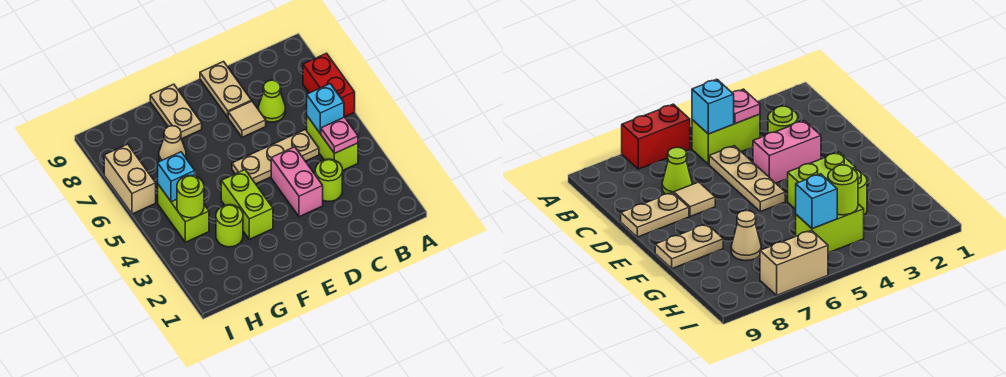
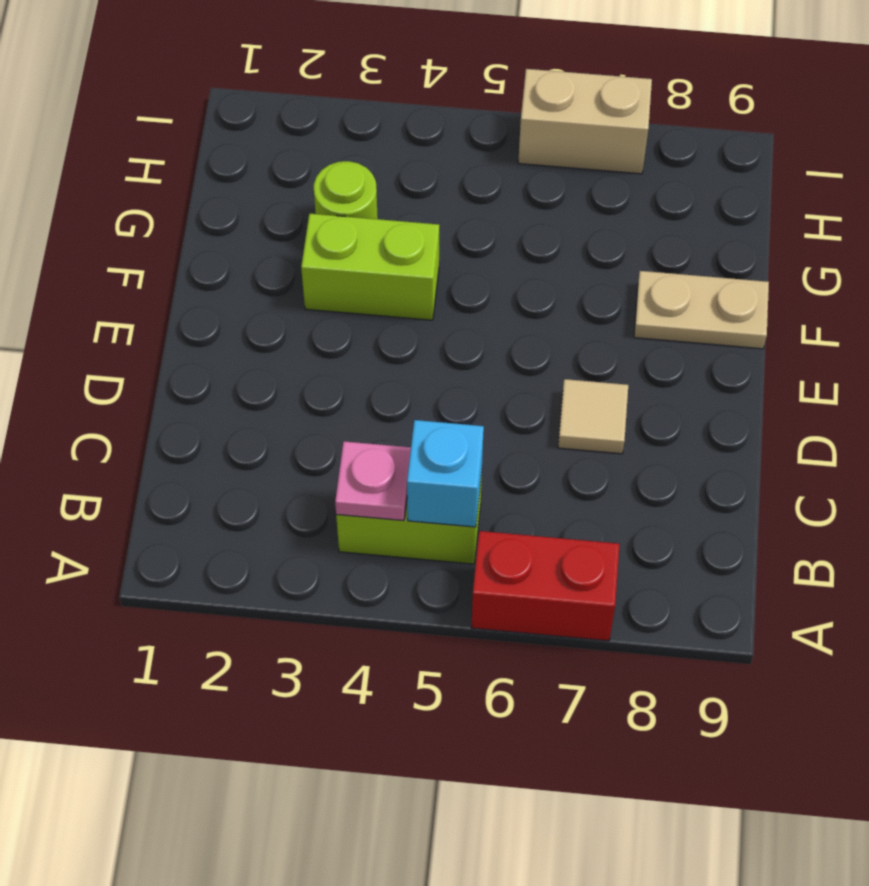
none -> lime round brick C3 level 1
none -> tan plate C5:E5 level 1
none -> lime cone C7 level 1

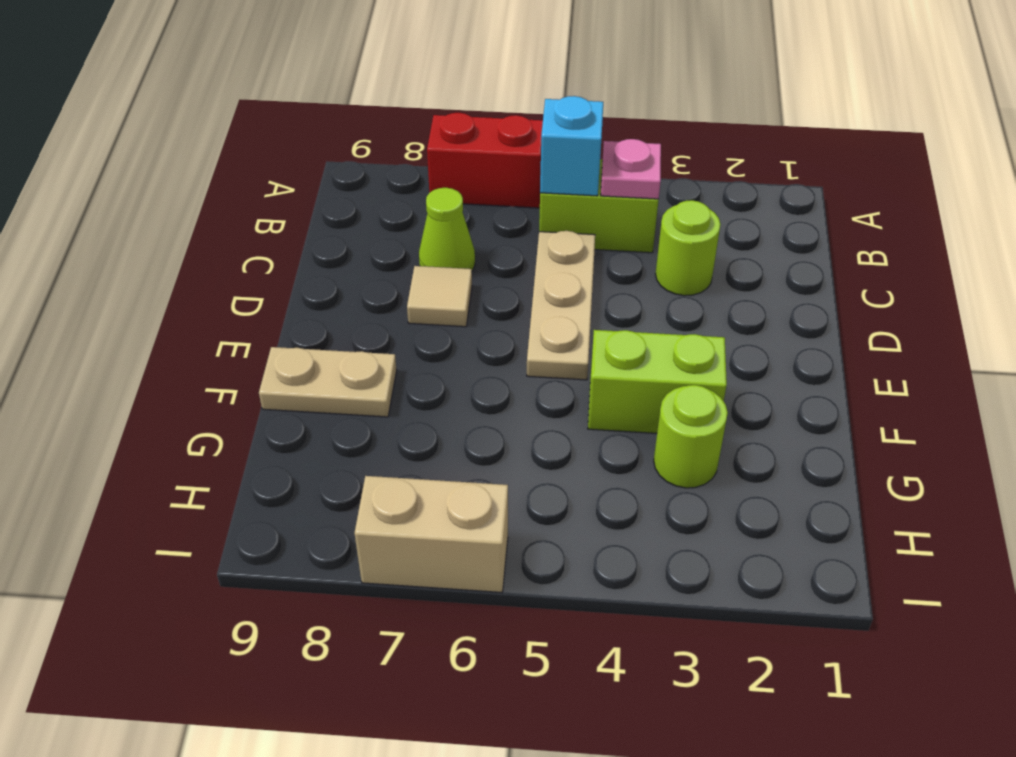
none -> pink brick D3:D4 level 1
none -> tan plate D8:D9 level 1
none -> tan cone G7 level 1

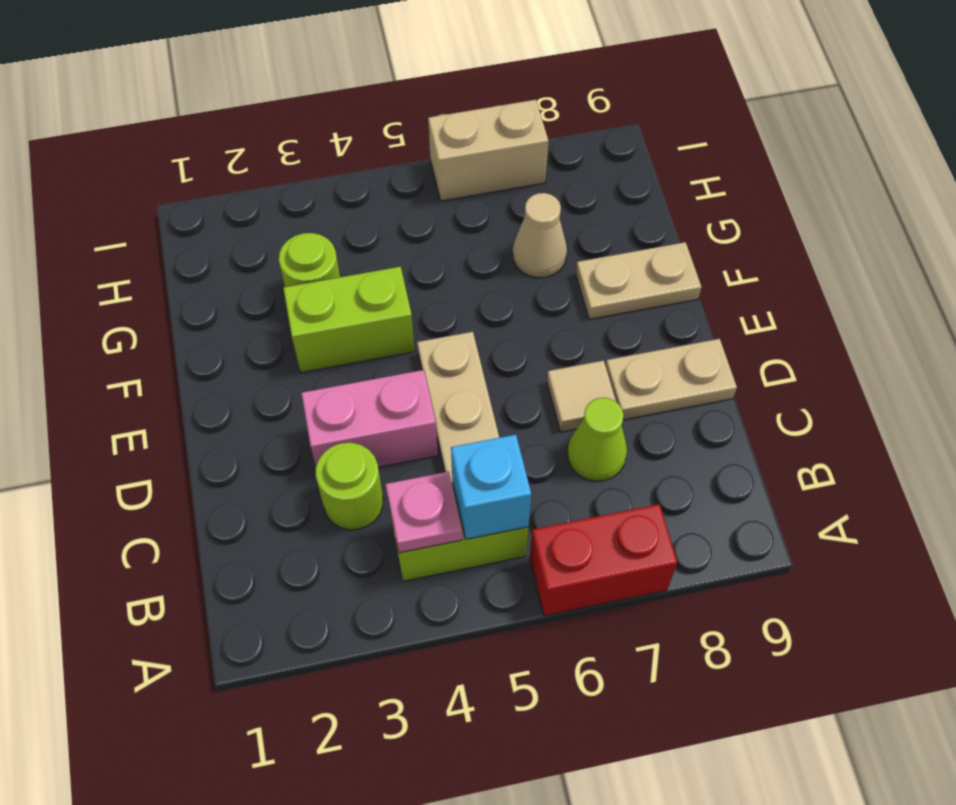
none -> lime brick H4:H5 level 1
none -> lime round brick H4 level 2
none -> cyan brick H5 level 2

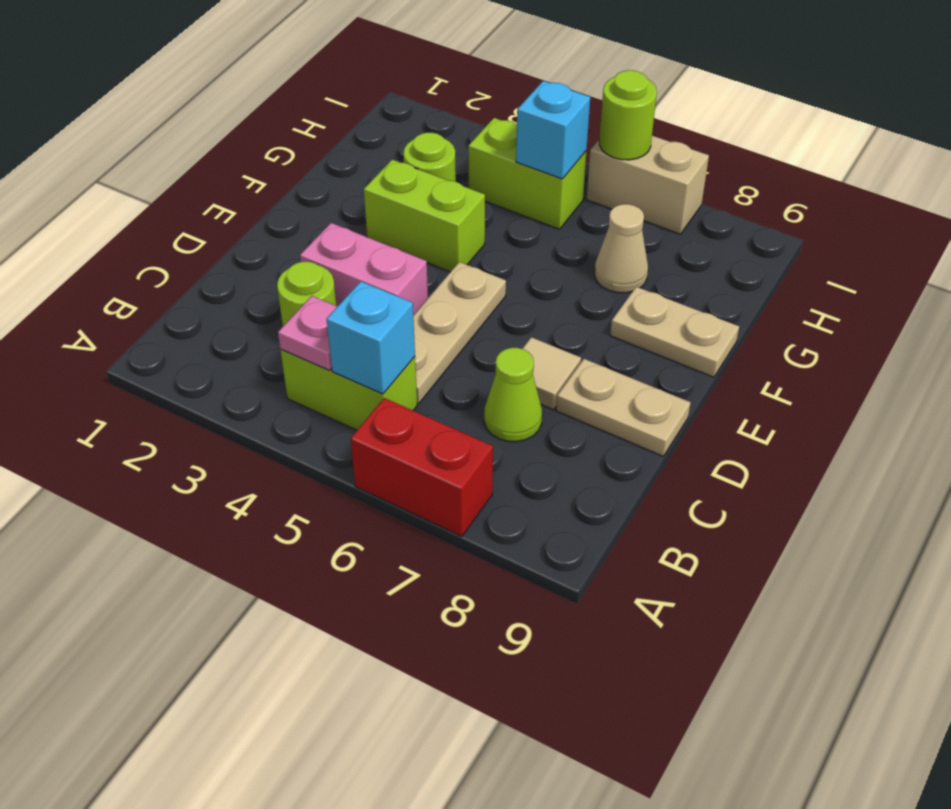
lime round brick I6 level 2 -> lime round brick H4 level 2

